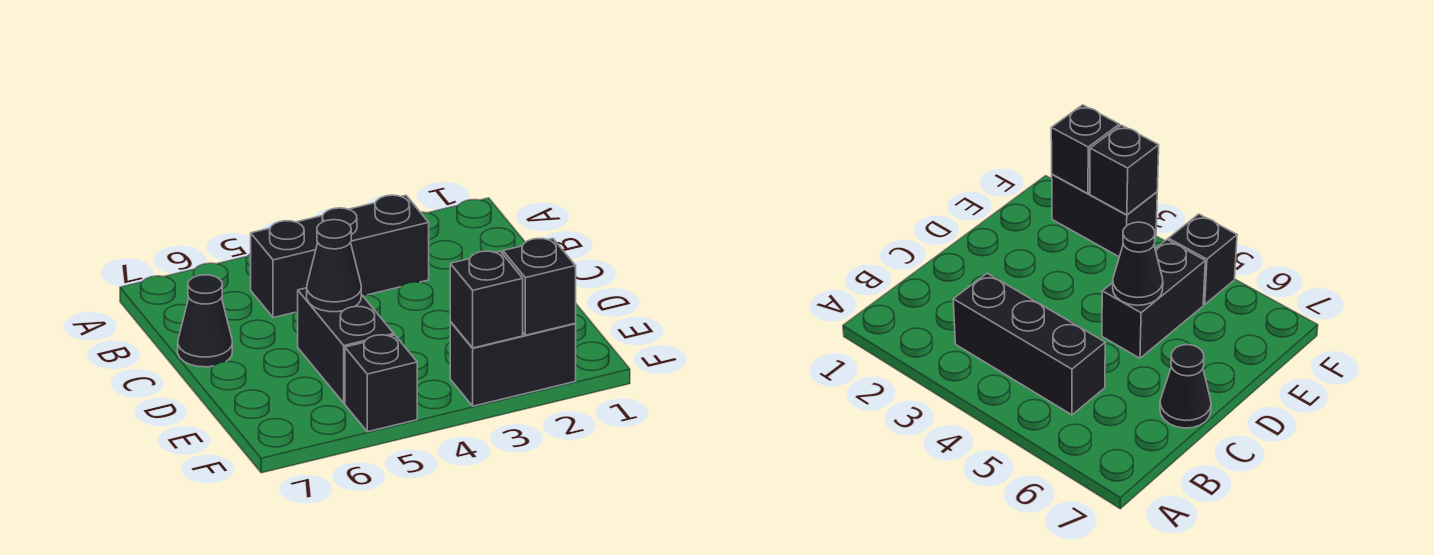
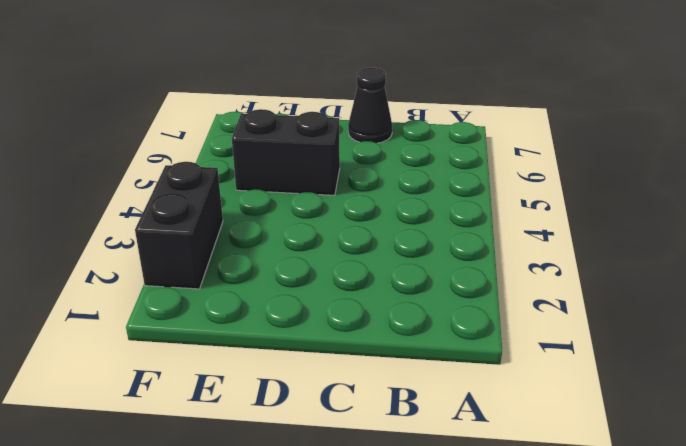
none -> black brick B3:B5 level 1
none -> black brick F5 level 1

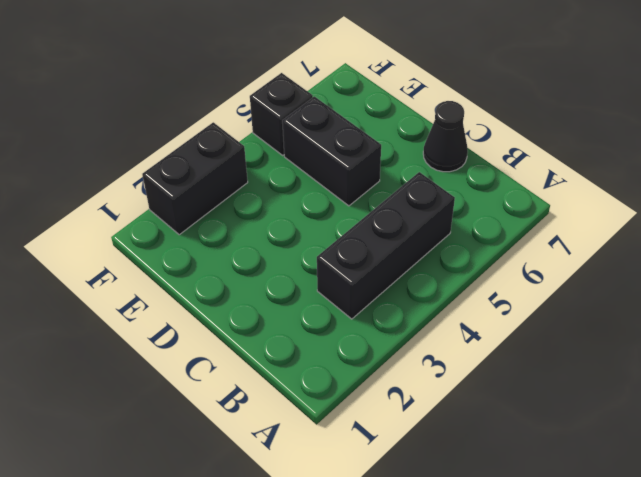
none -> black cone D5 level 2
none -> black brick F2 level 2

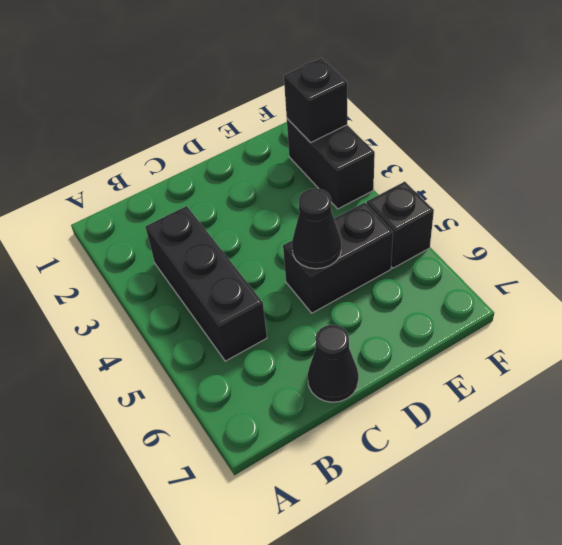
none -> black brick F3 level 2

